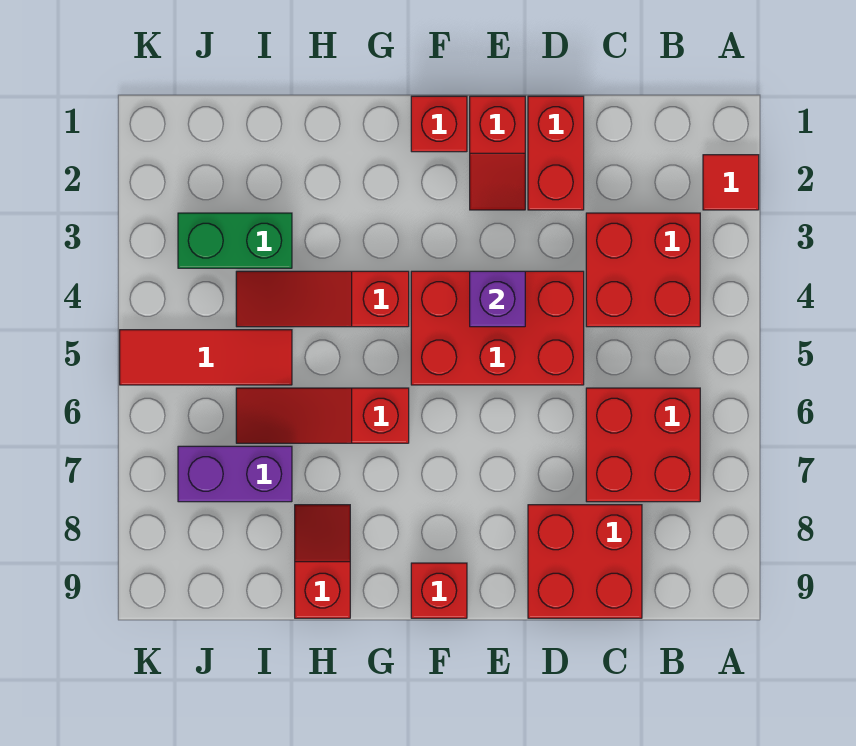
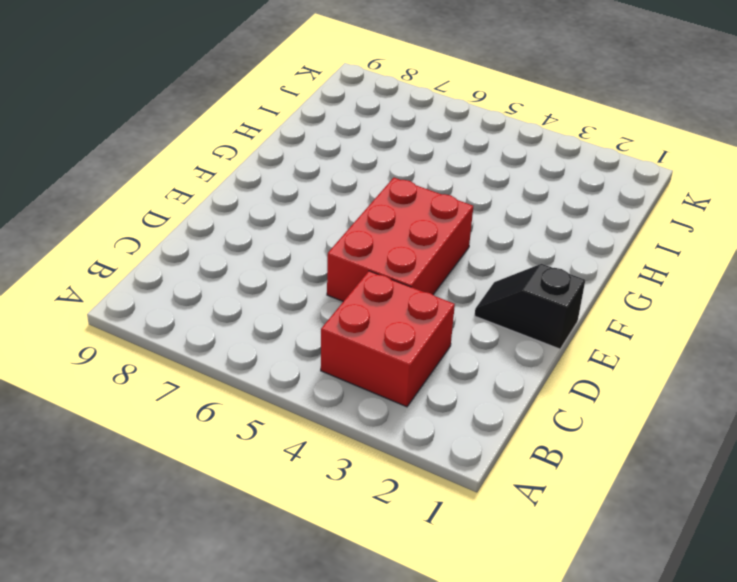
black slope E1:E2 level 1 top 1 -> red slope E1:E2 level 1 top 1
none -> red tile A2 level 1
none -> red brick B6:C7 level 1
none -> red brick C8:D9 level 1

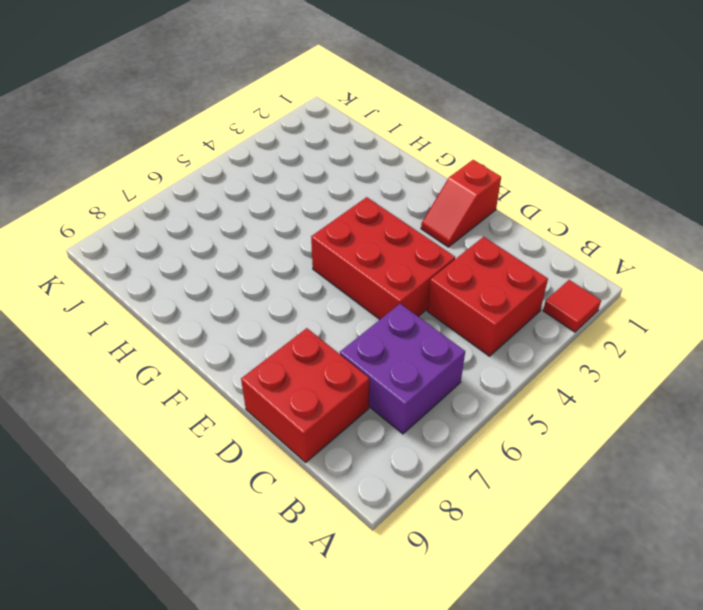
purple brick B6:C7 level 1 -> red brick B6:C7 level 1
none -> red brick D1:D2 level 1
none -> red brick F1 level 1
none -> red brick F9 level 1

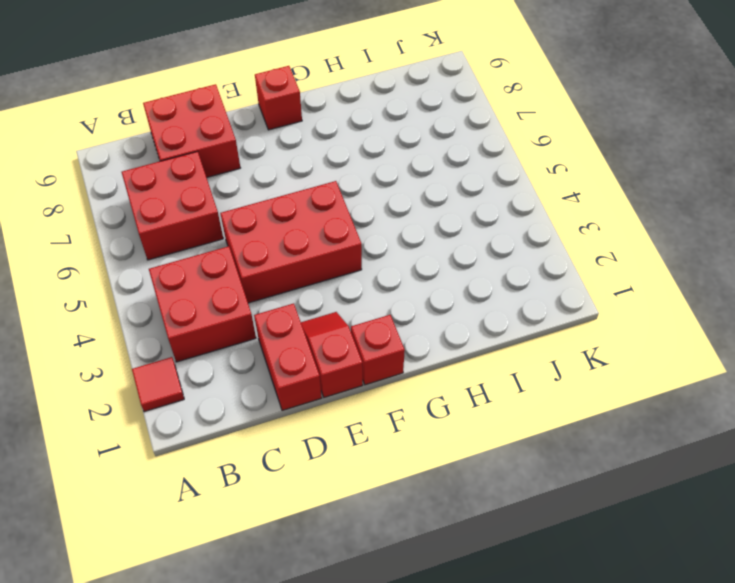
none -> red slope G4:I4 level 1 top G
none -> red slope G6:I6 level 1 top G
none -> red slope H8:H9 level 1 top 9

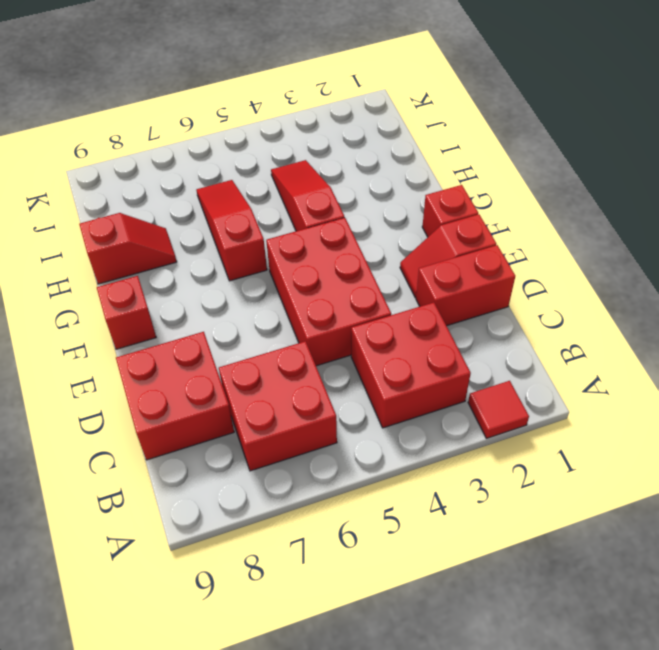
none -> green brick I3:J3 level 1
none -> red tile I5:K5 level 1
none -> purple brick I7:J7 level 1

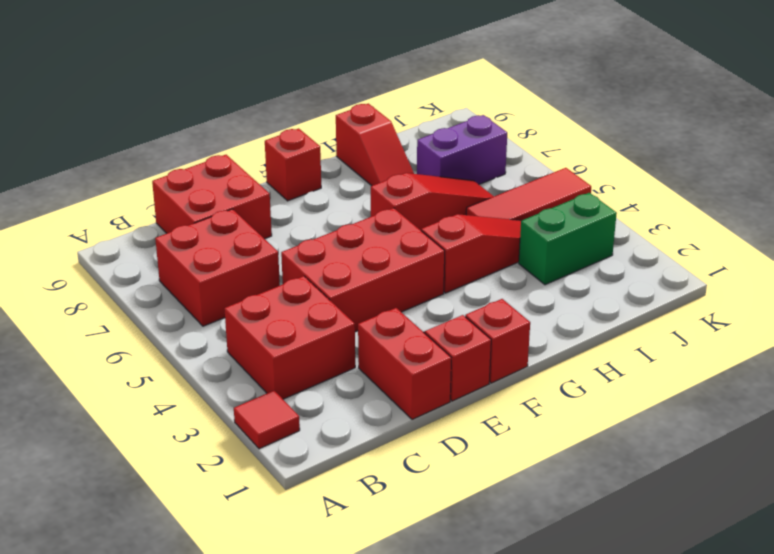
none -> purple brick E4 level 2

